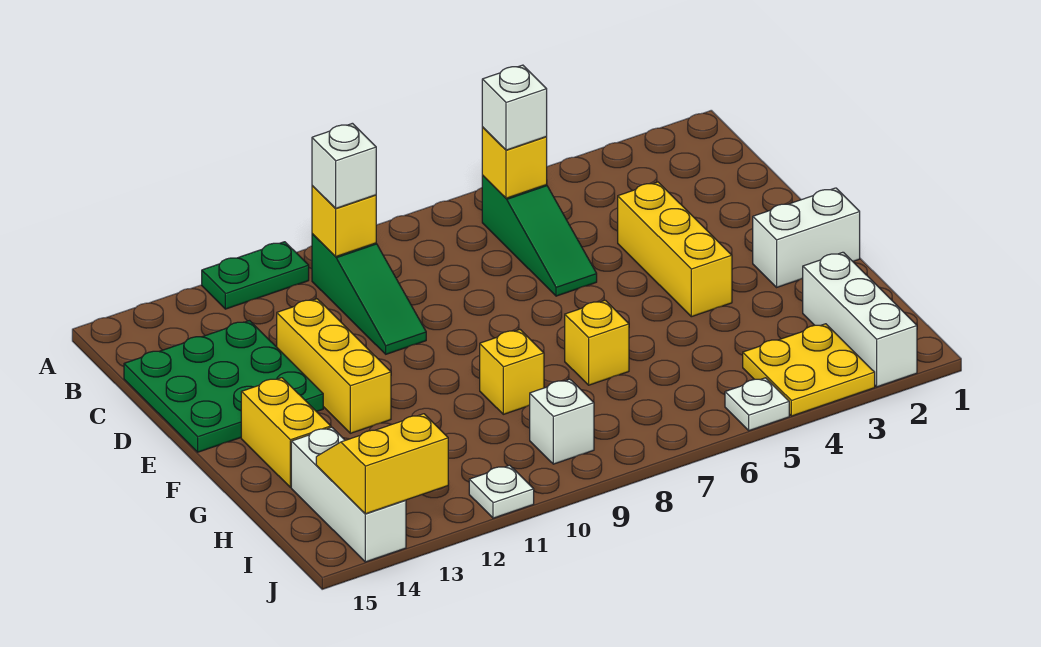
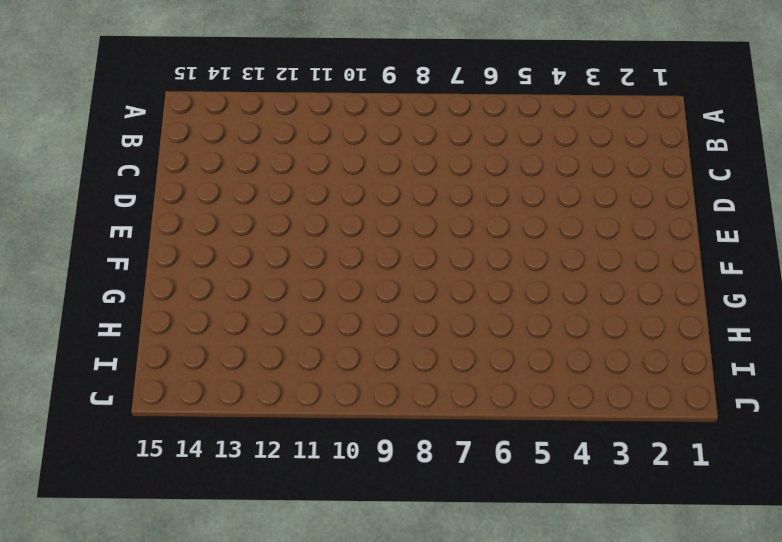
none -> green plate A11:A12 level 1
none -> green slope B6:D6 level 1 top B
none -> green slope B10:D10 level 1 top B

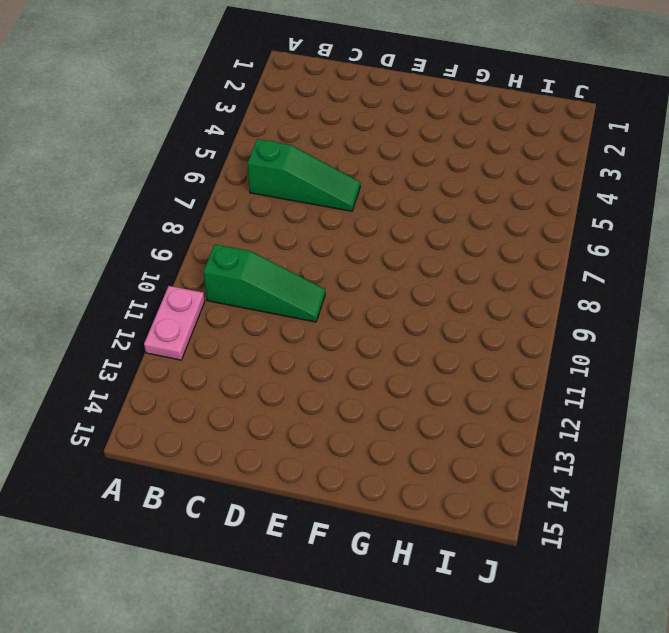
pink plate A11:A12 level 1 -> green plate A11:A12 level 1
none -> green plate C13:E15 level 1
none -> yellow brick D4:F4 level 1
none -> yellow brick D12:F12 level 1

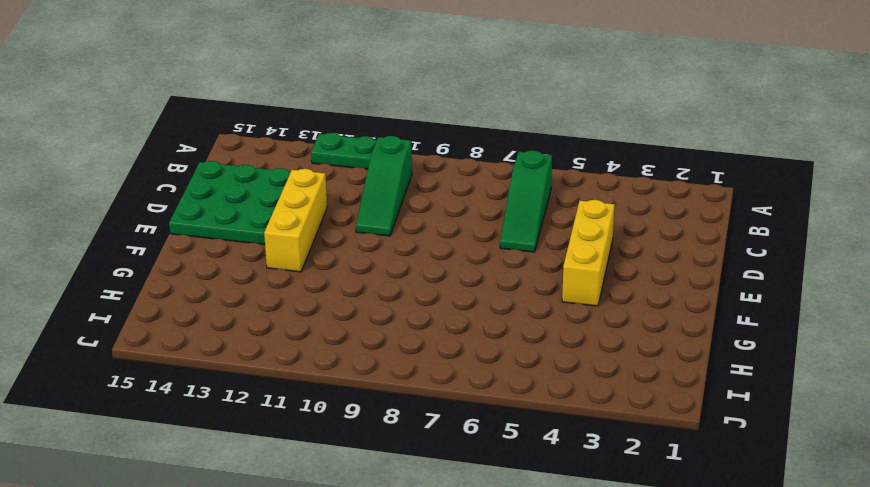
none -> white brick F1:F2 level 1
none -> yellow brick F14:G14 level 1
none -> yellow brick G7 level 1

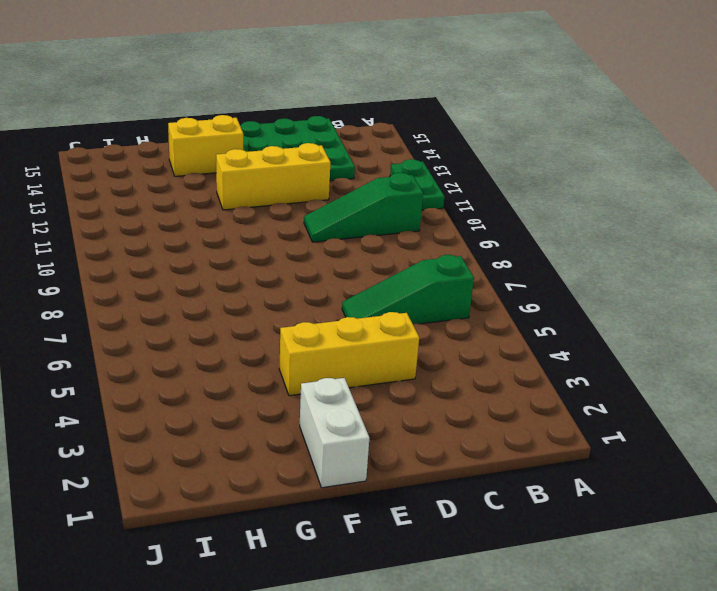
none -> yellow brick G7 level 1
none -> yellow brick G9 level 1
none -> white brick H2:J2 level 1

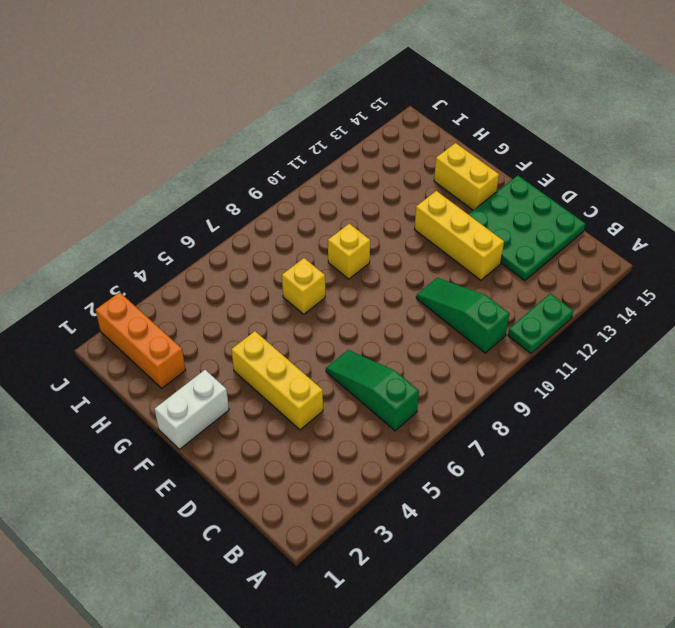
orange brick H2:J2 level 1 -> white brick H2:J2 level 1
none -> white brick H14:J14 level 1
none -> yellow plate I3:J4 level 1
none -> white brick I9 level 1

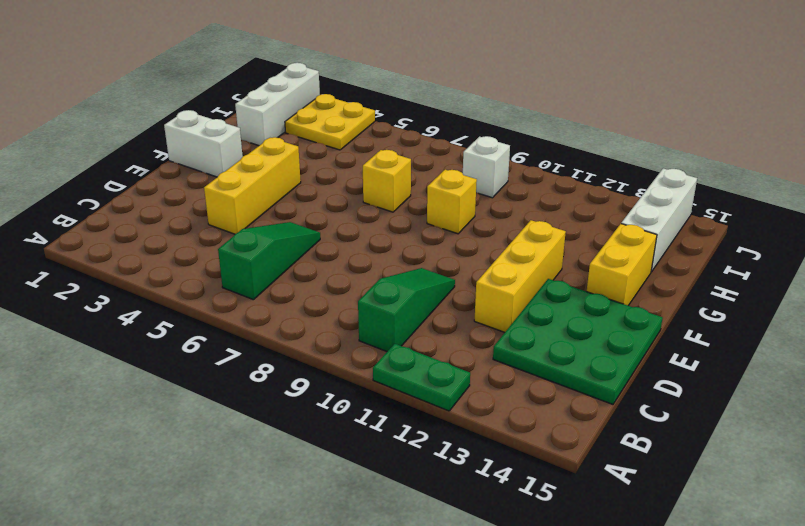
none -> white plate J5 level 1
none -> white plate J11 level 1
none -> yellow brick B6 level 2

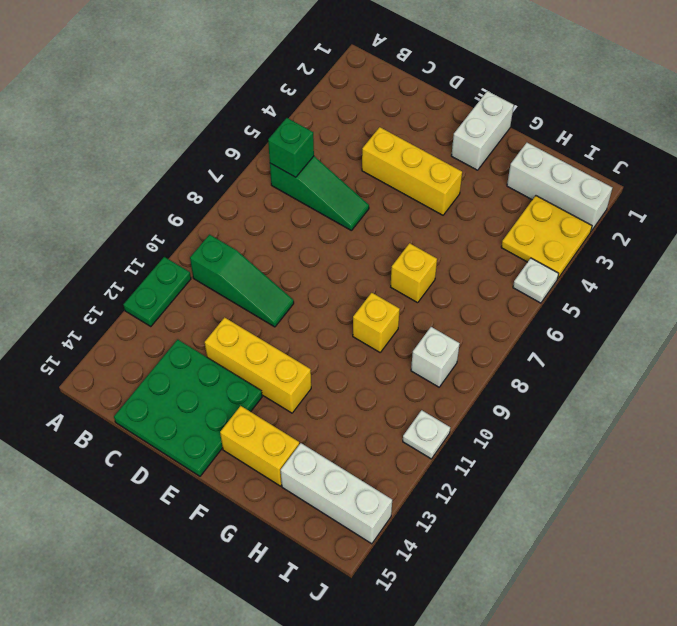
green brick B6 level 2 -> yellow brick B6 level 2
none -> yellow brick B10 level 2
none -> yellow slope I13:J14 level 2 top J
none -> white brick B6 level 3

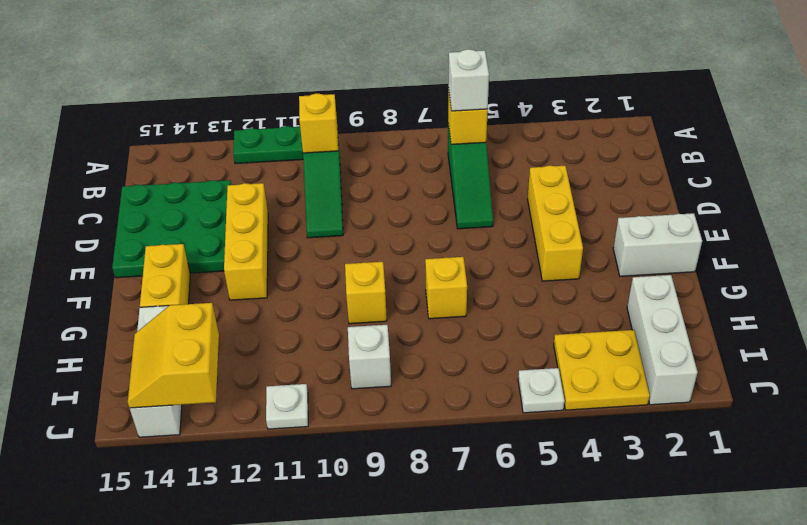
yellow slope I13:J14 level 2 top 13 -> yellow slope I13:J14 level 2 top J
none -> white brick B10 level 3

